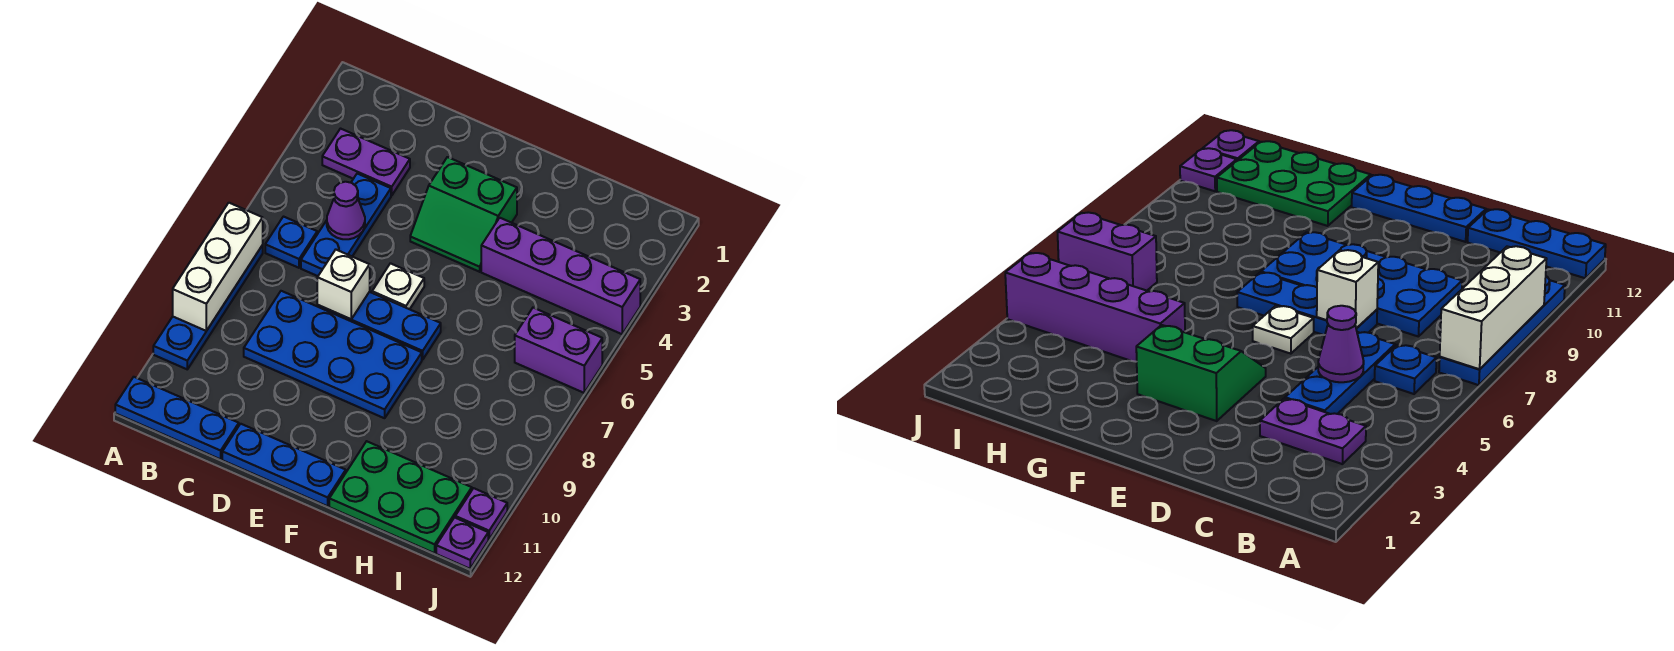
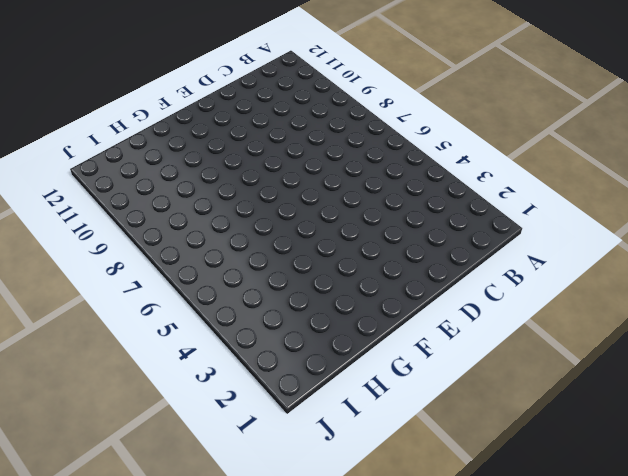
none -> blue plate A7:A10 level 1
none -> blue plate A12:C12 level 1
none -> purple plate B3:C3 level 1

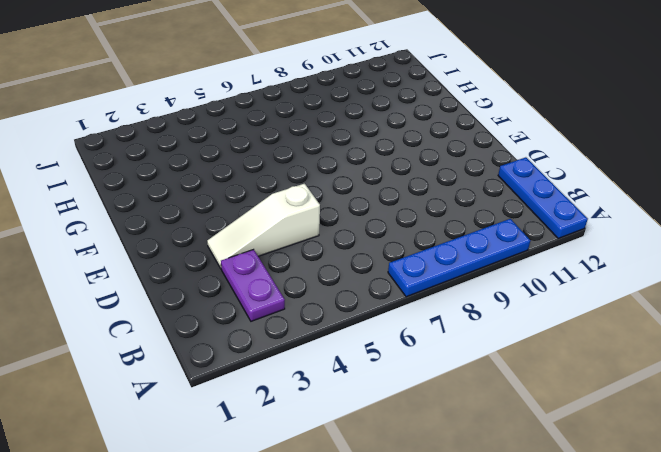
white slope D3:D5 level 1 top 5 -> none
none -> blue plate B6 level 1
none -> blue plate C4:C6 level 1
none -> blue plate C8:F9 level 1

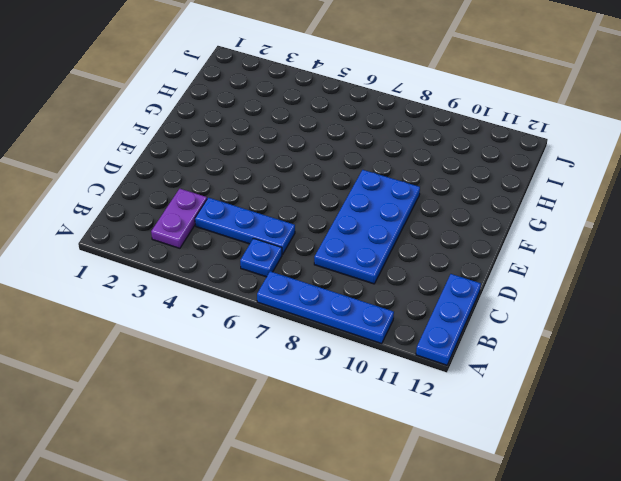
none -> blue plate D7:F7 level 1
none -> blue plate D12:F12 level 1
none -> green slope E3:F4 level 1 top 3

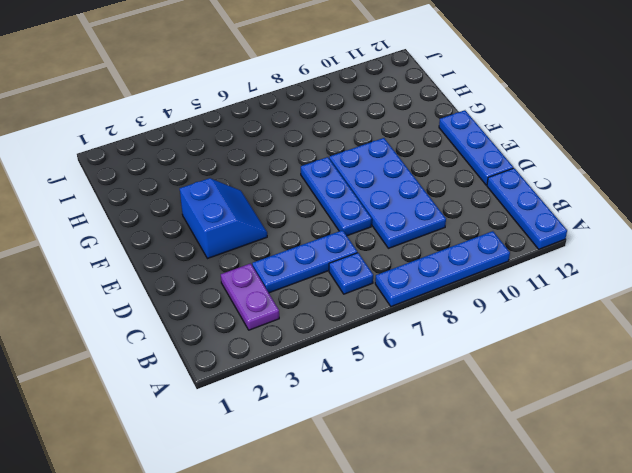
blue slope E3:F4 level 1 top 3 -> green slope E3:F4 level 1 top 3
none -> white plate E6 level 1
none -> purple brick G4:J4 level 1
none -> green plate G11:I12 level 1

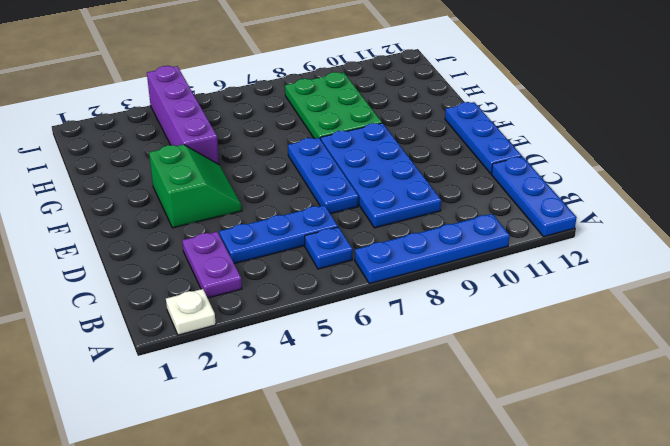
white plate A2 level 1 -> white plate E6 level 1
green plate G8:I9 level 1 -> green plate G11:I12 level 1
none -> purple brick I6:J6 level 1
none -> purple plate J11 level 1
none -> purple plate J12 level 1

